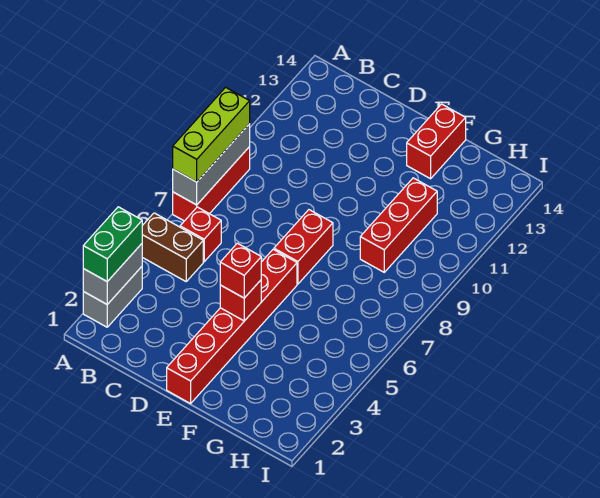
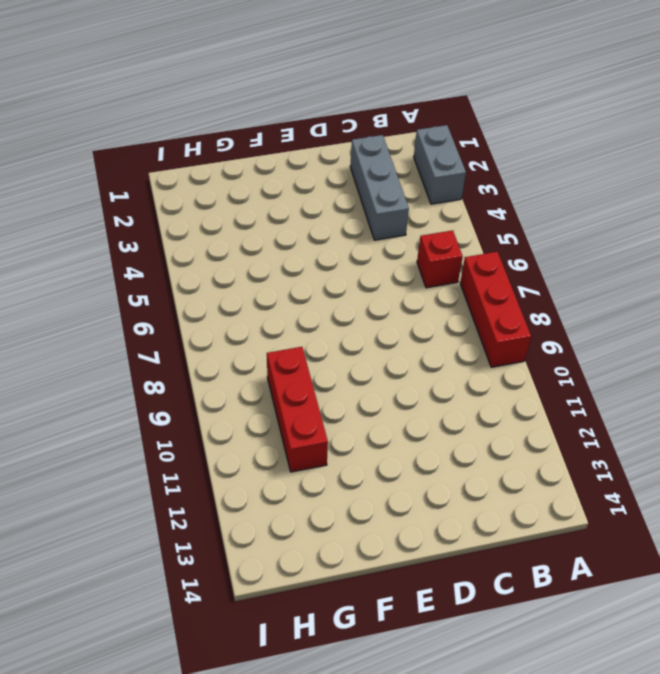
grey brick C2:C4 level 1 -> grey brick A7:A9 level 2
none -> brown brick A5:B5 level 1
none -> red brick E1:E6 level 1
none -> red brick E7:E8 level 1

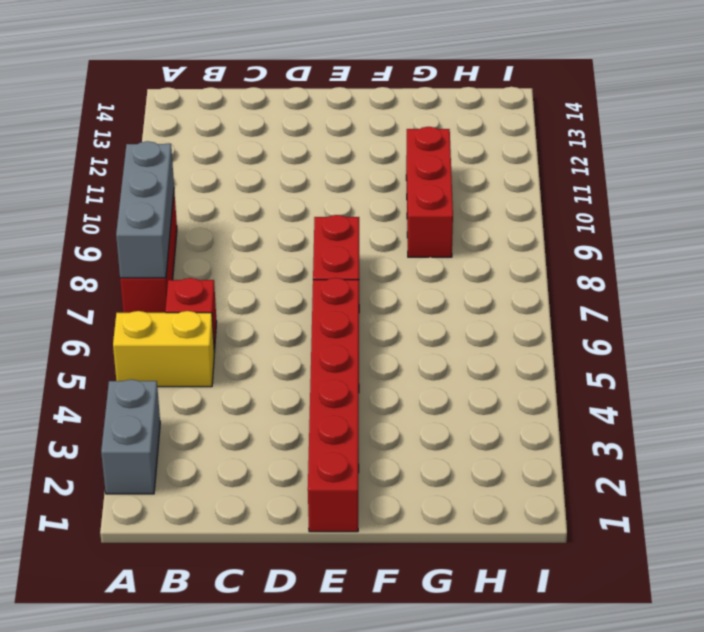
yellow brick A5:B5 level 1 -> brown brick A5:B5 level 1
none -> red brick F13:F14 level 1
none -> grey brick A2:A3 level 2
none -> red brick E4 level 2

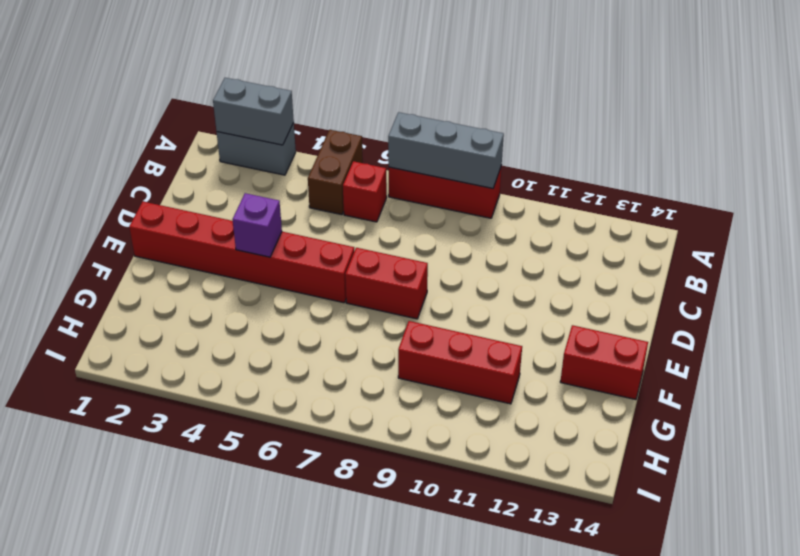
purple brick E4 level 2 -> red brick E4 level 2
none -> green brick A2:A3 level 3
none -> lime brick A7:A9 level 3
none -> red brick E4 level 3

